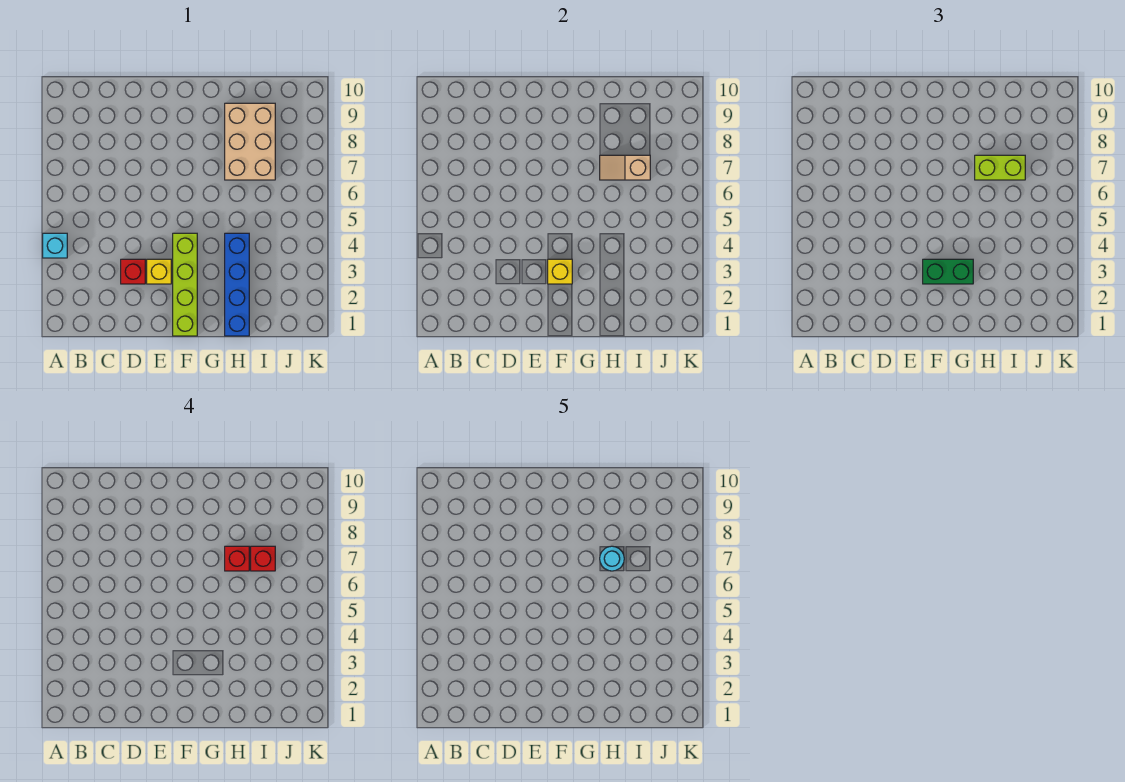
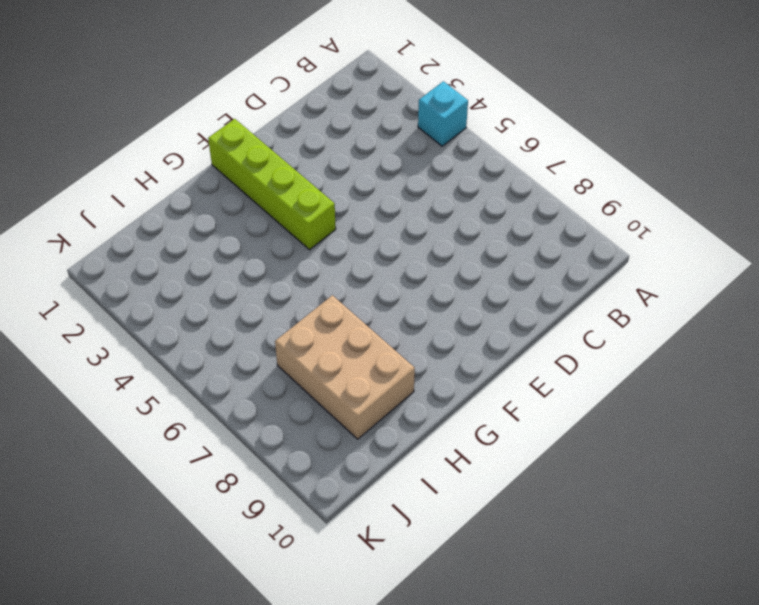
none -> red brick D3 level 1
none -> yellow brick E3 level 1
none -> blue brick H1:H4 level 1

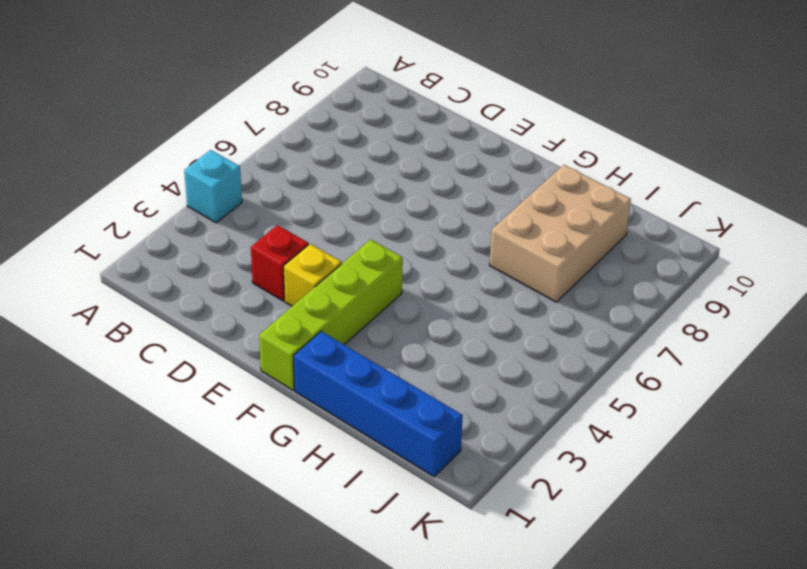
blue brick G1:J1 level 1 -> blue brick H1:H4 level 1
none -> yellow brick F3 level 2
none -> tan slope H7:I7 level 2 top I
none -> green brick F3:G3 level 3

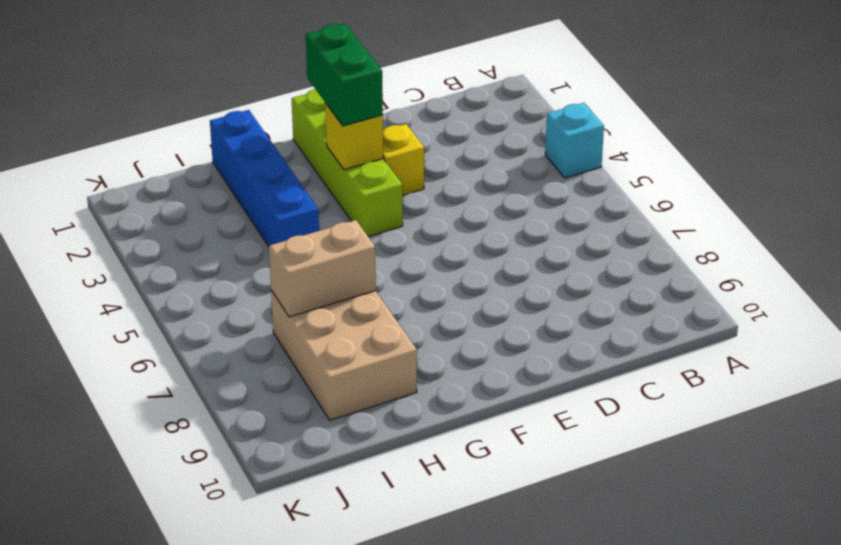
green brick F2:F3 level 3 -> green brick F3:G3 level 3
tan brick H7:I7 level 2 -> tan slope H7:I7 level 2 top I
none -> red brick D3 level 1
none -> lime brick H7:I7 level 3
none -> red brick H7 level 4

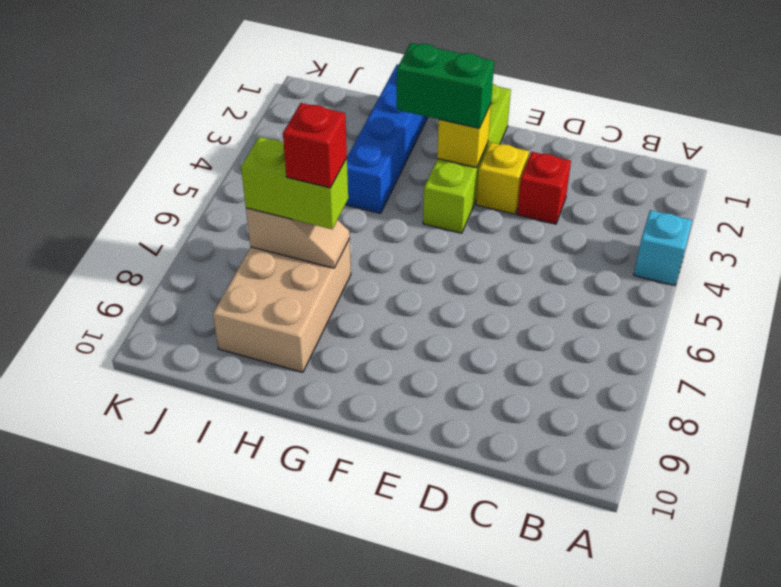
none -> red brick I7 level 4
none -> cyan round brick H7 level 5

